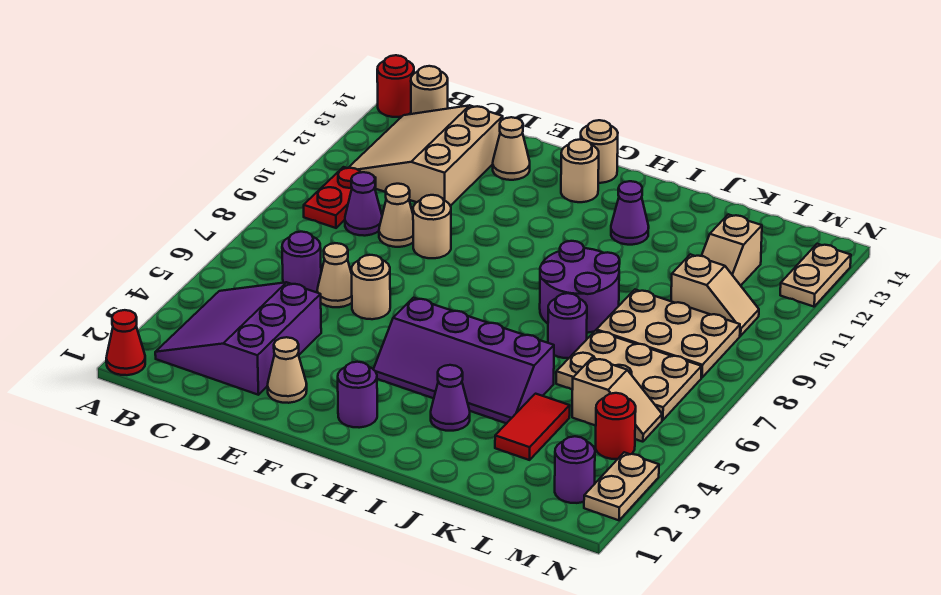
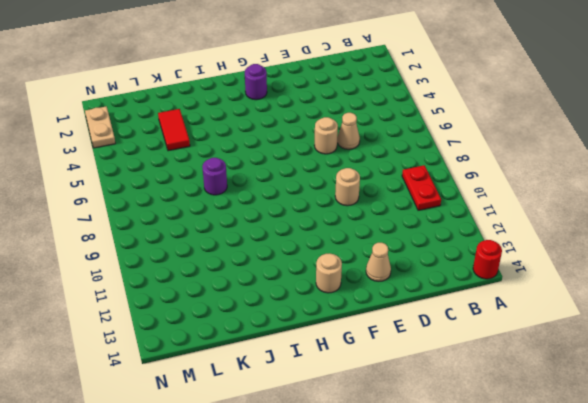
none -> red cone A1 level 1
none -> purple slope B2:D4 level 1 top D
none -> tan slope B11:D13 level 1 top D
none -> tan round brick B14 level 1

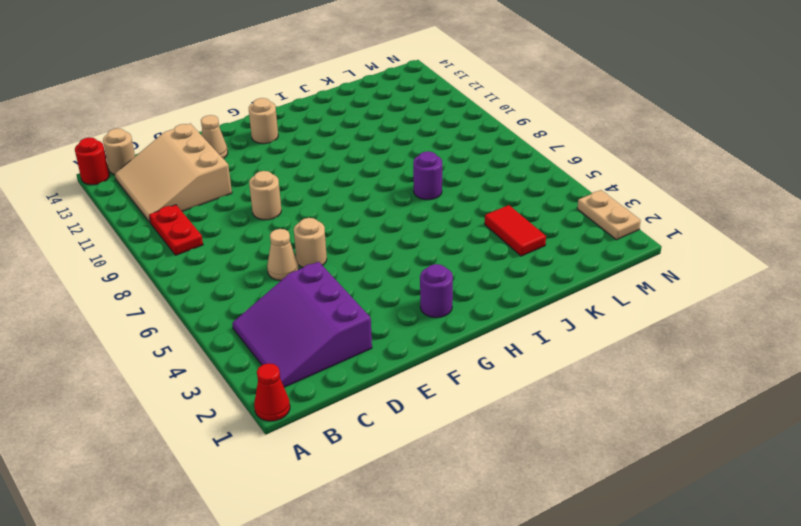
none -> purple round brick C6 level 1
none -> purple cone C9 level 1
none -> tan cone D9 level 1
none -> tan cone E2 level 1

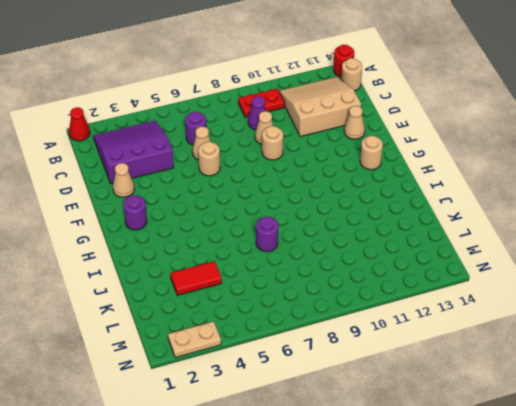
none -> purple slope G4:J5 level 1 top 5
none -> tan round brick G14 level 1
none -> purple cone I3 level 1
none -> purple round brick I8:J9 level 1

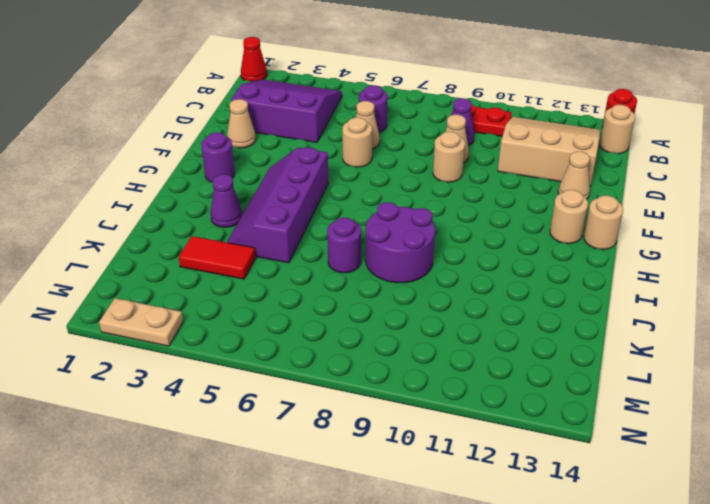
none -> purple cone I12 level 1
none -> tan plate K6:M7 level 1
none -> tan plate K8:M9 level 1
none -> tan slope L5:M5 level 1 top L

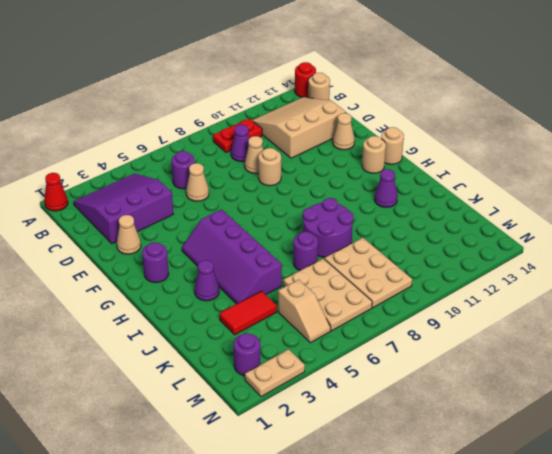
none -> tan round brick E6 level 1
none -> tan slope L10:M10 level 1 top L
none -> tan slope L11:L12 level 1 top 12
none -> red round brick M4 level 1

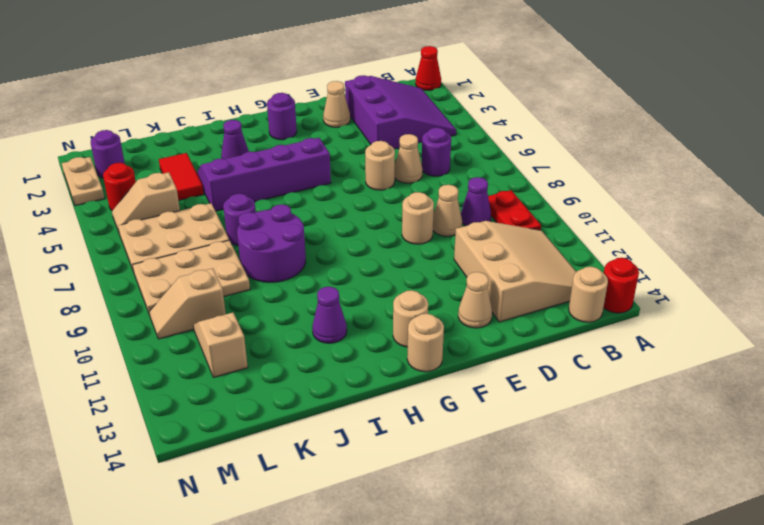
none -> tan plate N12:N13 level 1

